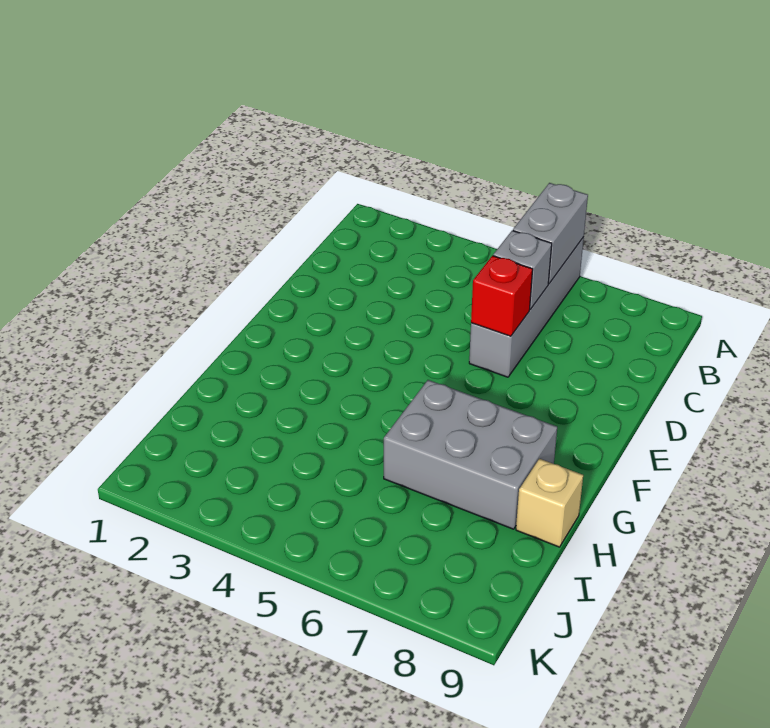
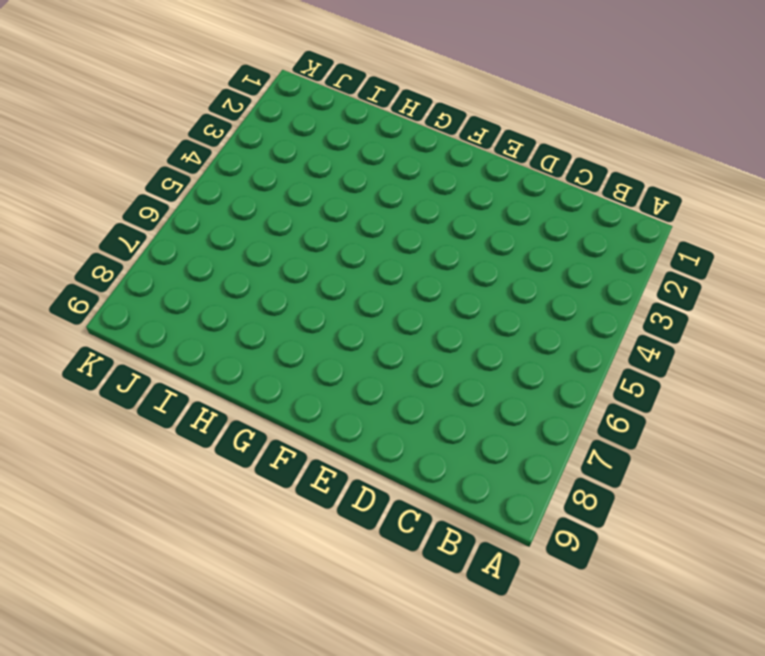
none -> grey brick A6:D6 level 1
none -> grey brick G6:H8 level 1

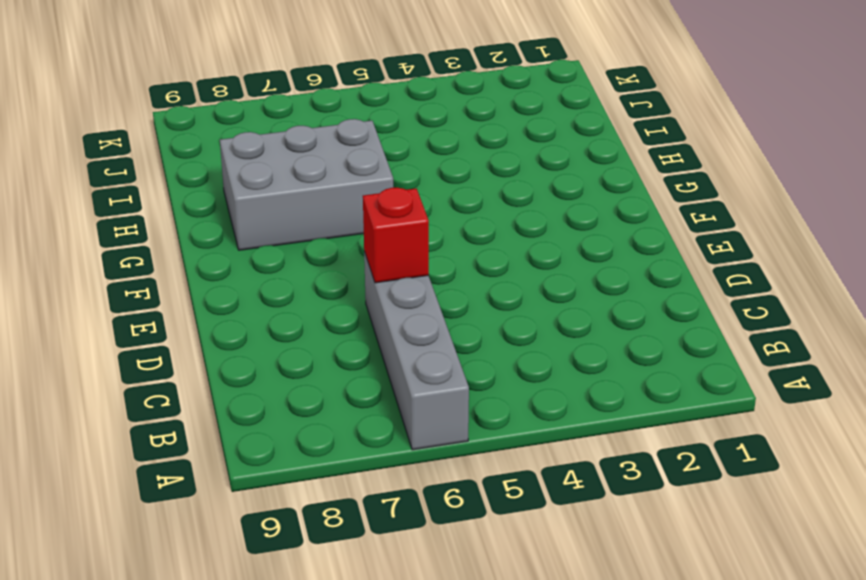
none -> tan brick H9 level 1
none -> grey brick A6:B6 level 2

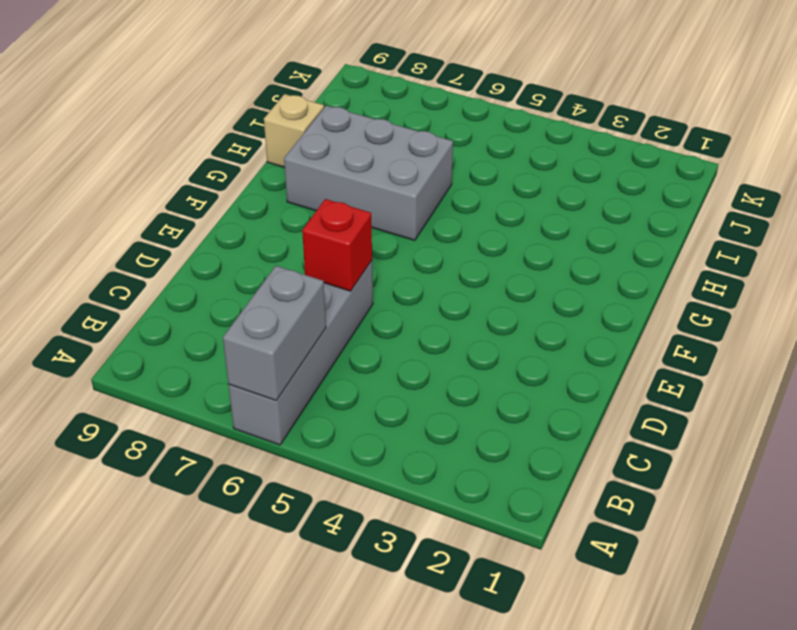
none -> grey brick C6 level 2

